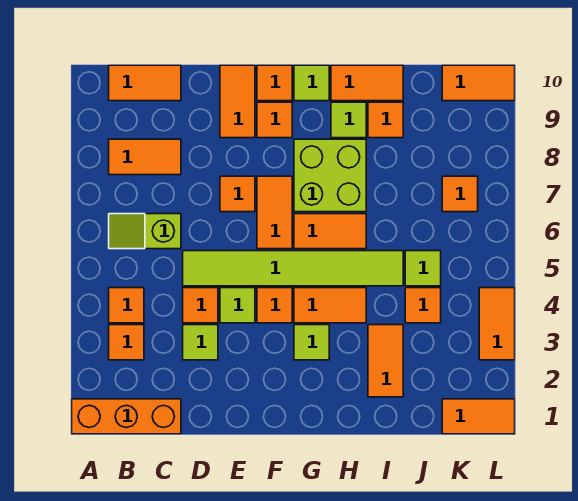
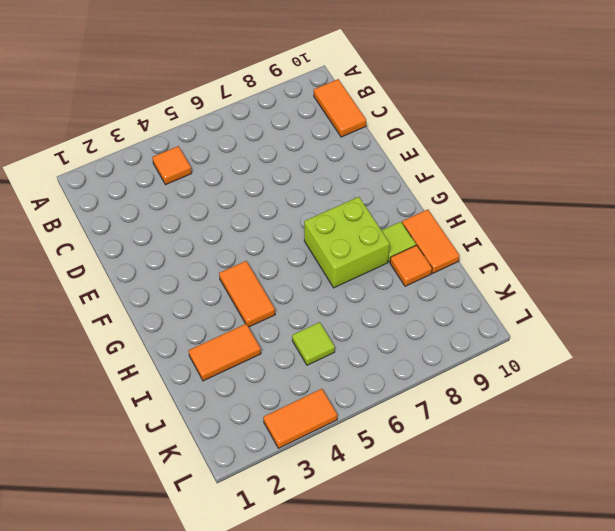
none -> orange brick A1:C1 level 1
none -> orange tile B3 level 1
none -> lime slope B6:C6 level 1 top C
none -> orange tile B8:C8 level 1

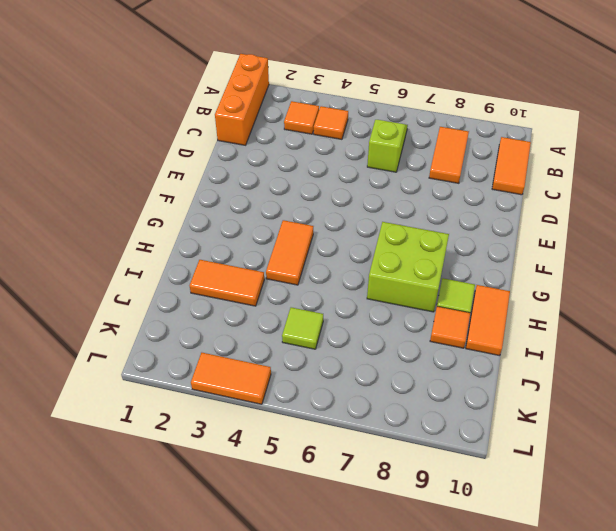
none -> lime tile D3 level 1
none -> orange tile D4 level 1
none -> lime tile D5:I5 level 1
none -> lime tile E4 level 1

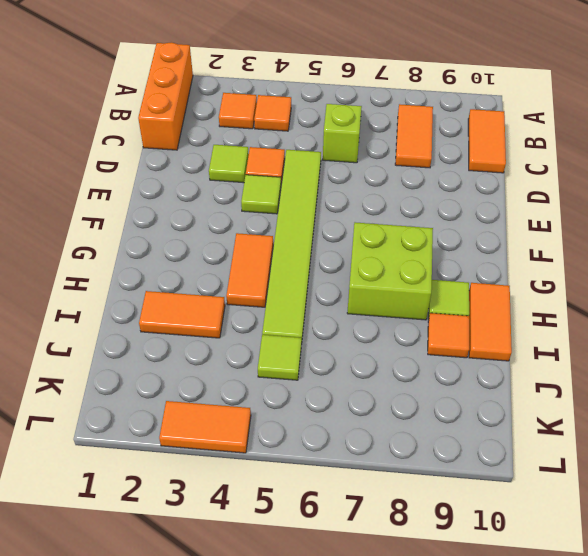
none -> orange tile E7 level 1
none -> orange tile E9:E10 level 1
none -> orange tile F4 level 1
none -> orange tile F6:F7 level 1

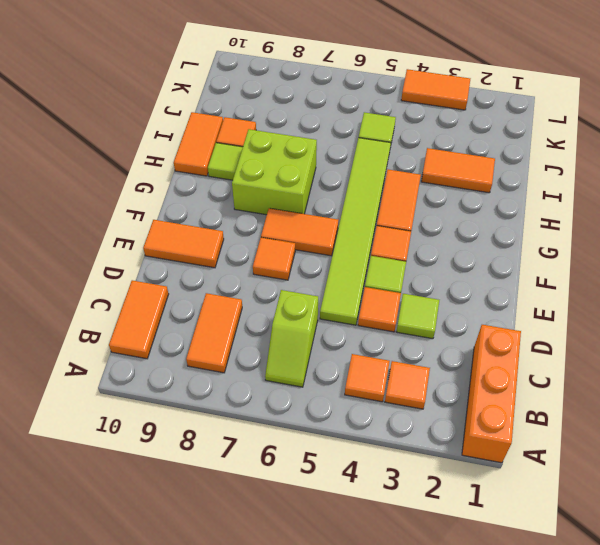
none -> orange tile F9 level 1
none -> orange tile F10 level 1
none -> lime tile G3 level 1
none -> orange tile G6:H6 level 1

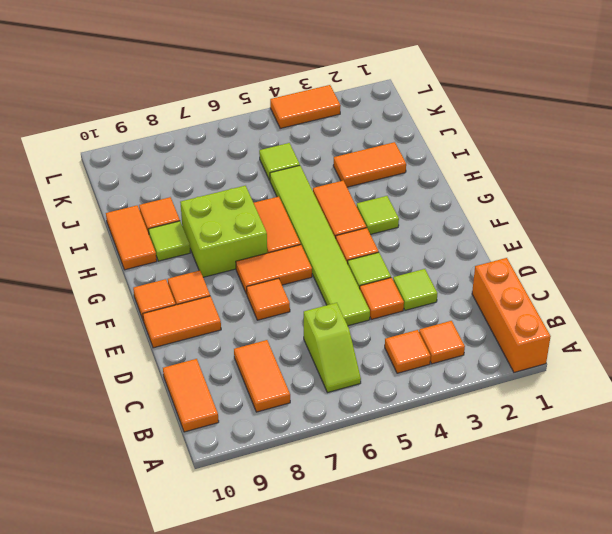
none -> lime tile G10 level 1
none -> orange tile J4 level 1
none -> orange tile K1:L1 level 1
none -> orange tile K7 level 1

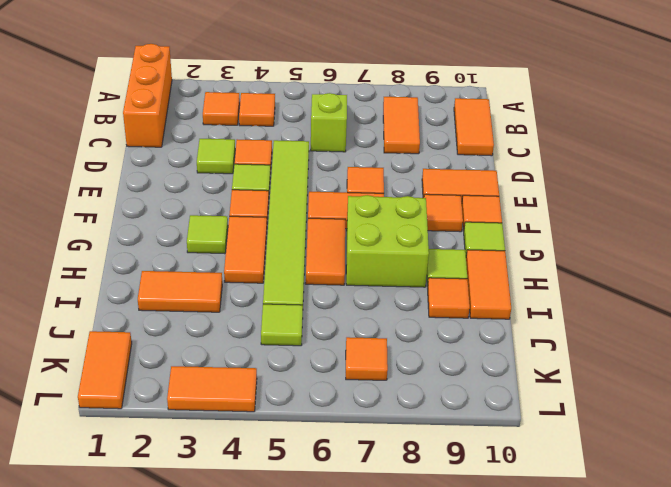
none -> orange tile J4 level 1
none -> orange tile K10:L10 level 1

